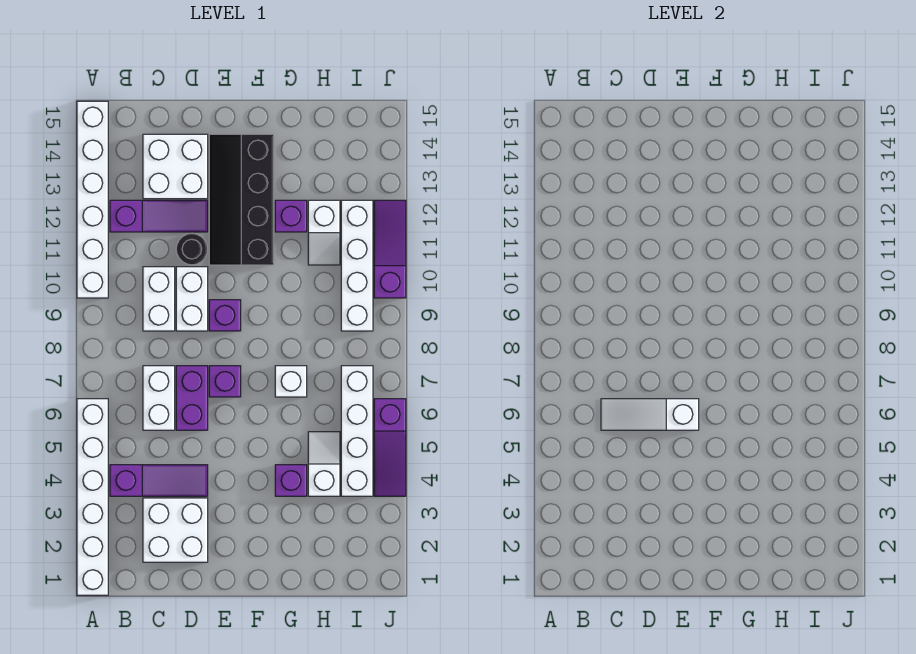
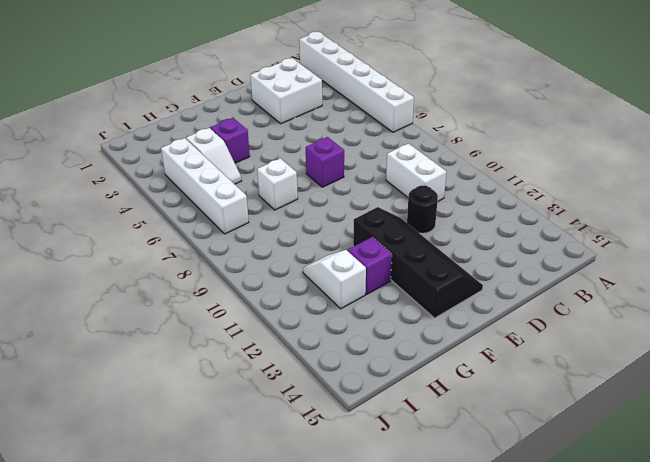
none -> white brick A10:A15 level 1
none -> purple slope B4:D4 level 1 top B
none -> purple slope B12:D12 level 1 top B

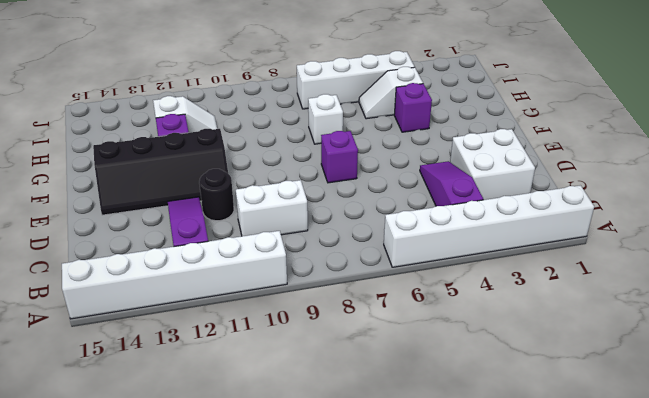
none -> white brick C6:C7 level 1
none -> white brick C13:D14 level 1
none -> purple brick D6:D7 level 1

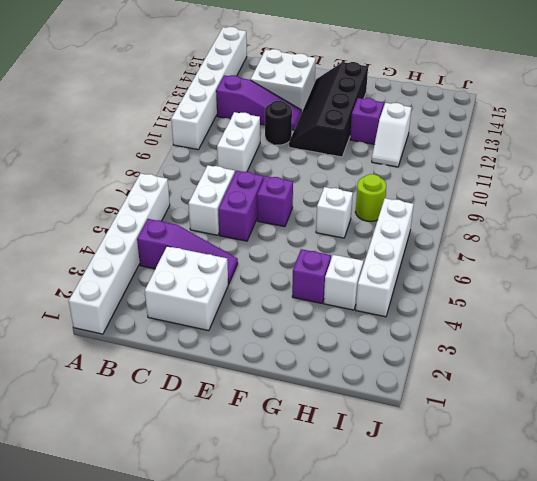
lime round brick H8 level 1 -> none
none -> white brick D9:D10 level 1
none -> purple brick E9 level 1
none -> white brick I9:I12 level 1

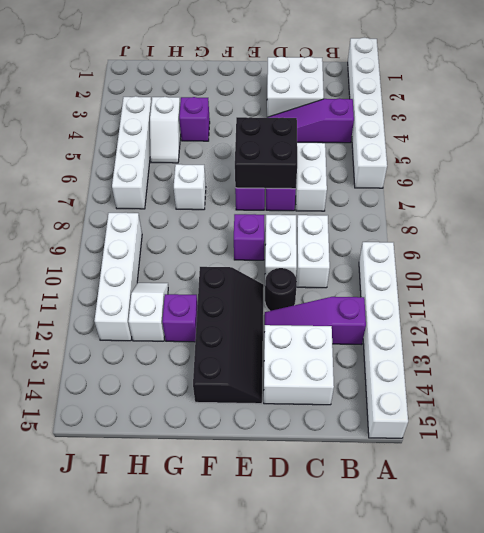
black brick D6:E7 level 2 -> white slope C6:E6 level 2 top E
none -> purple slope J4:J6 level 1 top 6
none -> purple slope J10:J12 level 1 top 10

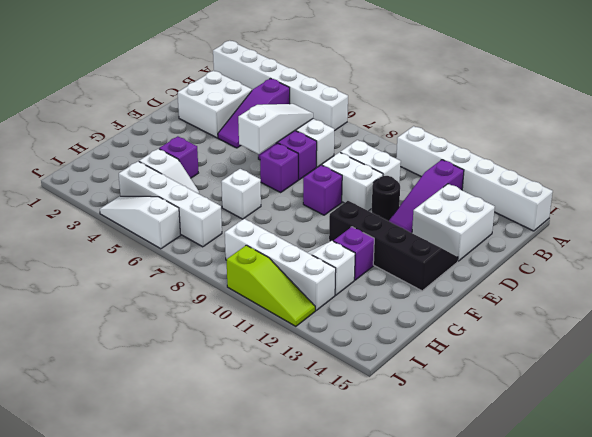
white slope J4:J6 level 1 top 6 -> purple slope J4:J6 level 1 top 6
lime slope J10:J12 level 1 top 10 -> purple slope J10:J12 level 1 top 10

